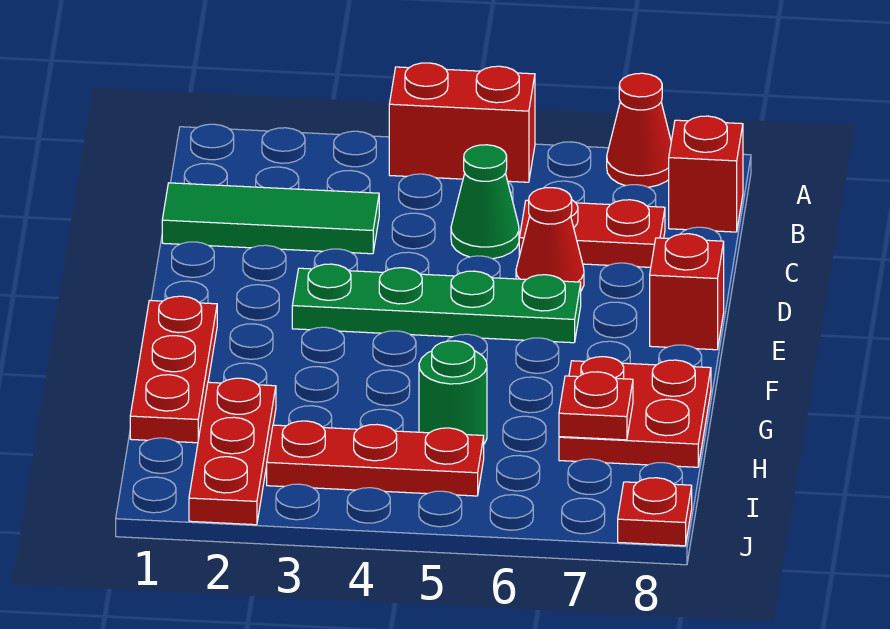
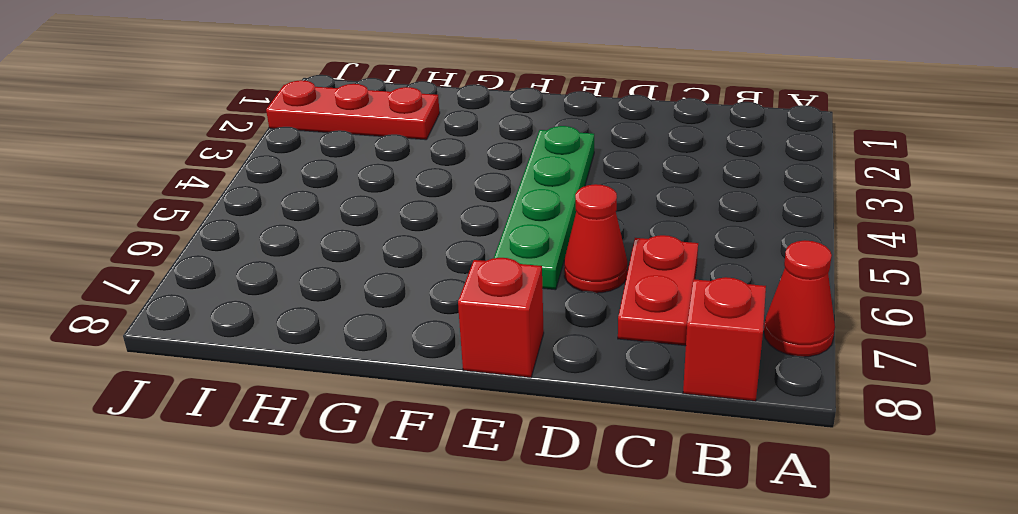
none -> red brick A4:A5 level 1
none -> green tile C1:C3 level 1
none -> green cone C5 level 1

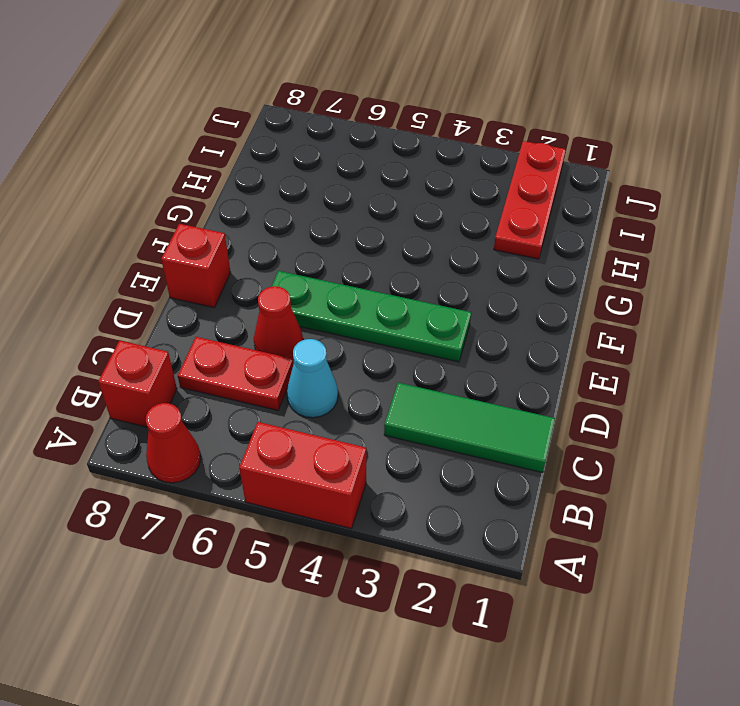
cyan cone C5 level 1 -> green cone C5 level 1
none -> red plate F1:H1 level 1
none -> red plate G7:H8 level 1
none -> green round brick H5 level 1

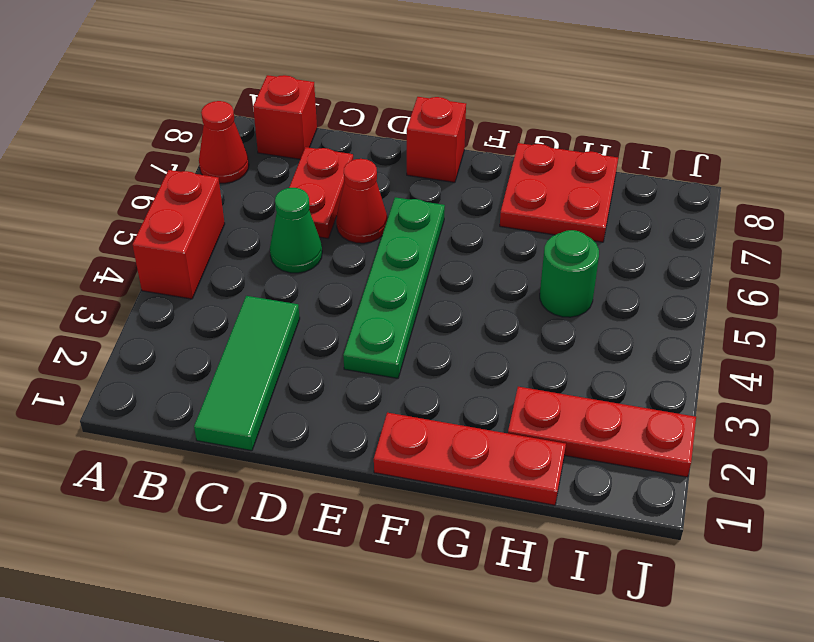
none -> red plate I3:I5 level 1
none -> red plate J8 level 1
none -> red plate H7 level 2

